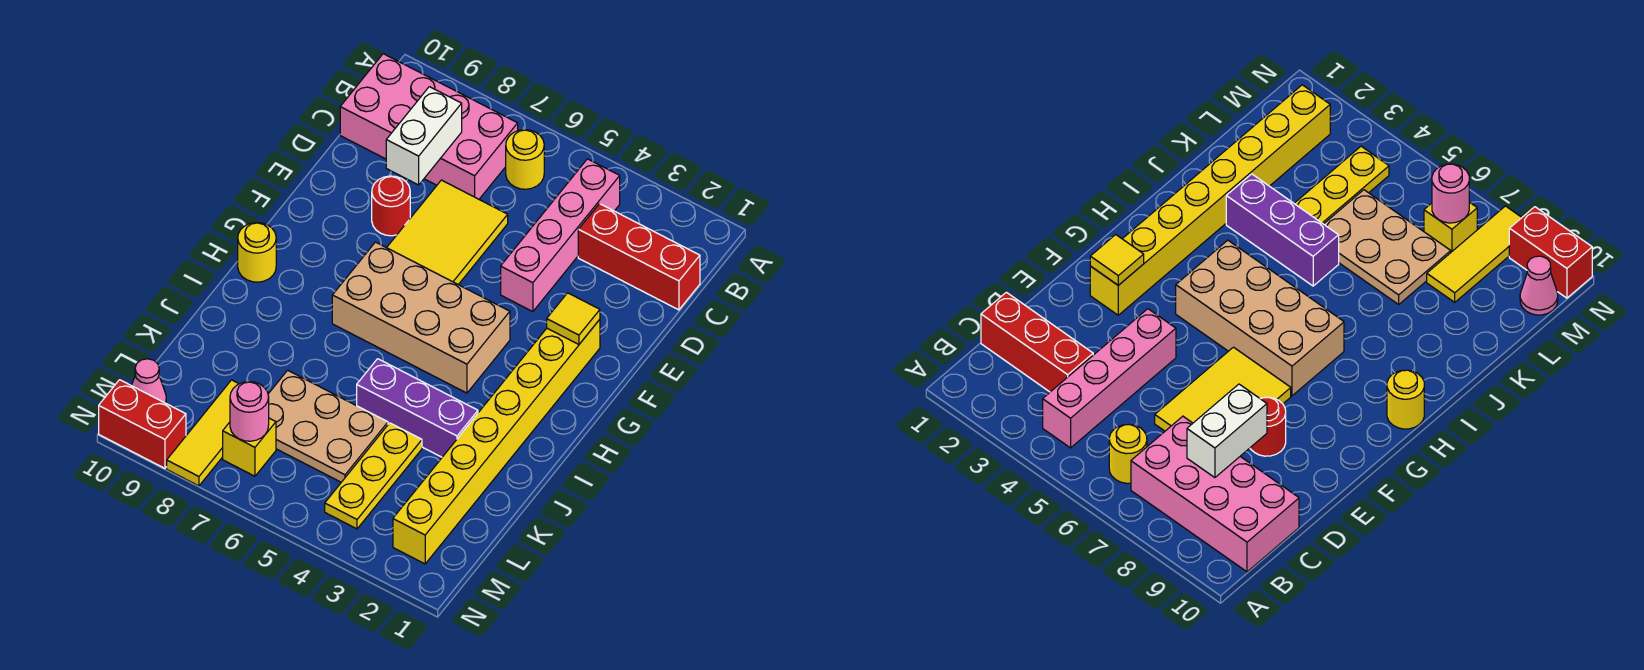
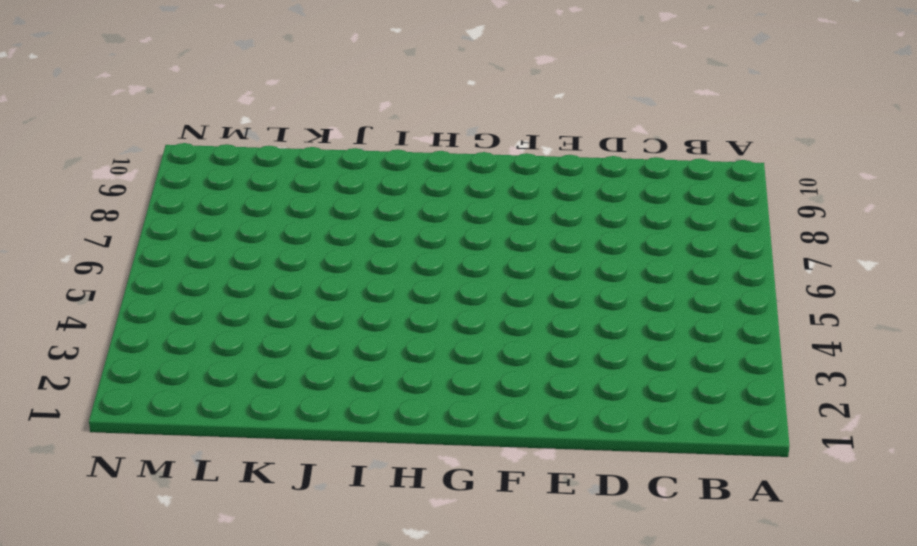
none -> pink brick B4:E4 level 1
none -> yellow round brick B6 level 1
none -> pink brick B7:C10 level 1

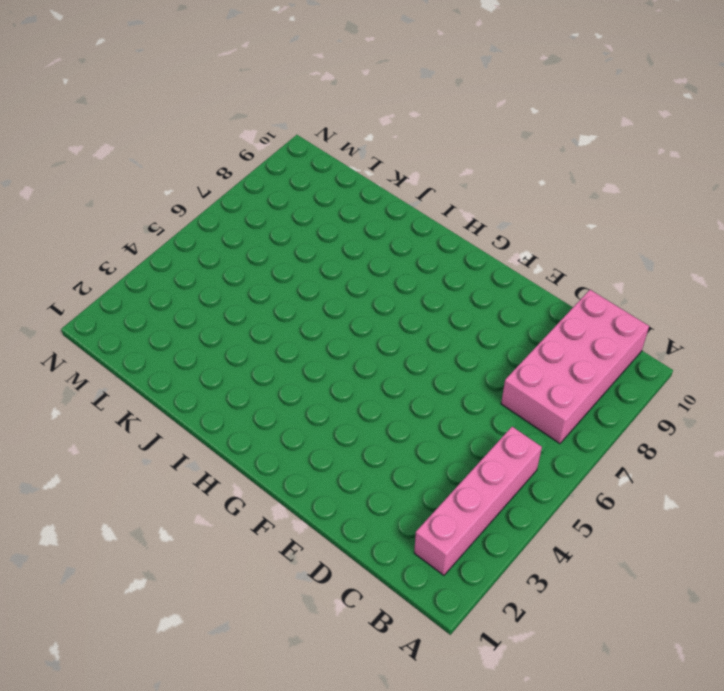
pink brick B2:B5 level 1 -> pink brick B4:E4 level 1
none -> yellow round brick B6 level 1
none -> red brick C1:C3 level 1
none -> yellow tile D6:F7 level 1

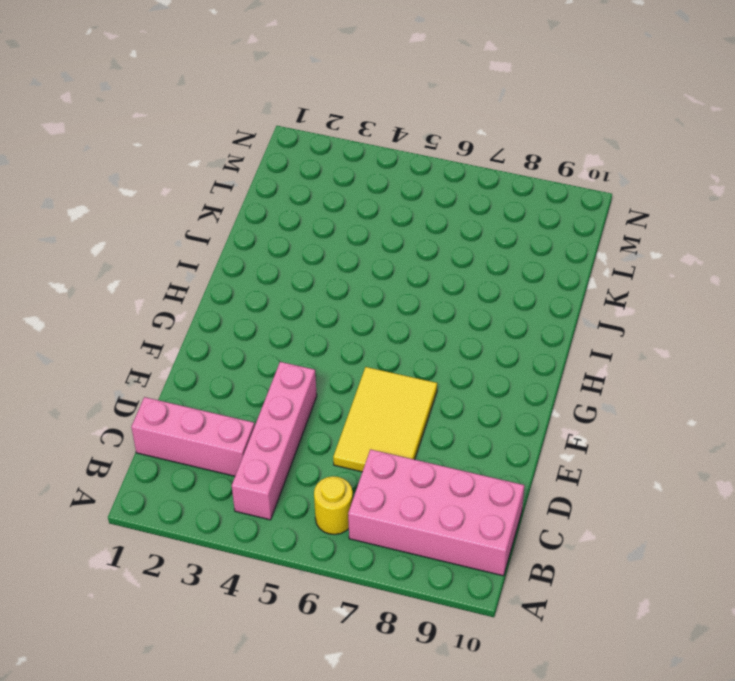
pink brick C1:C3 level 1 -> red brick C1:C3 level 1
none -> red round brick E8 level 1
none -> yellow brick F2:M2 level 1
none -> tan brick G4:H7 level 1

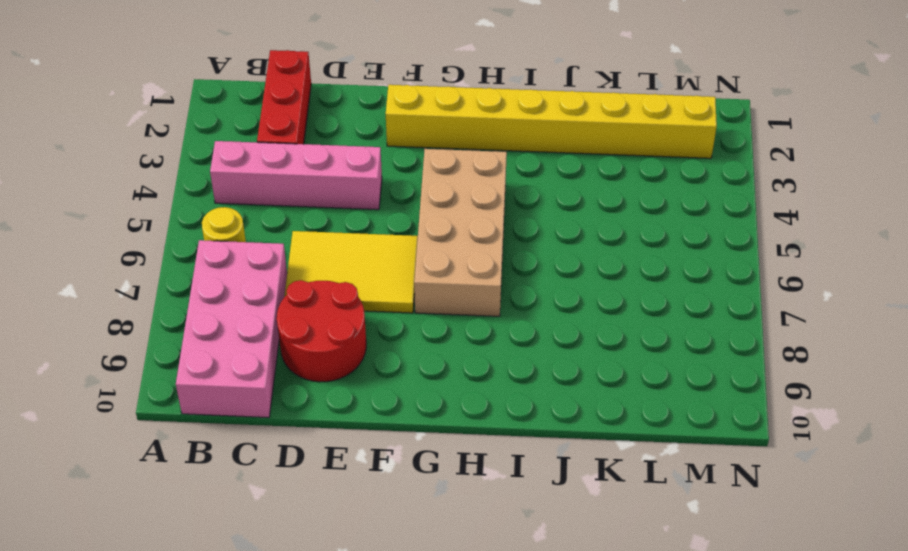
red round brick D8:E9 level 1 -> red round brick E8 level 1
none -> yellow round brick H10 level 1
none -> purple brick J3:J5 level 1
none -> yellow plate K4:M4 level 1

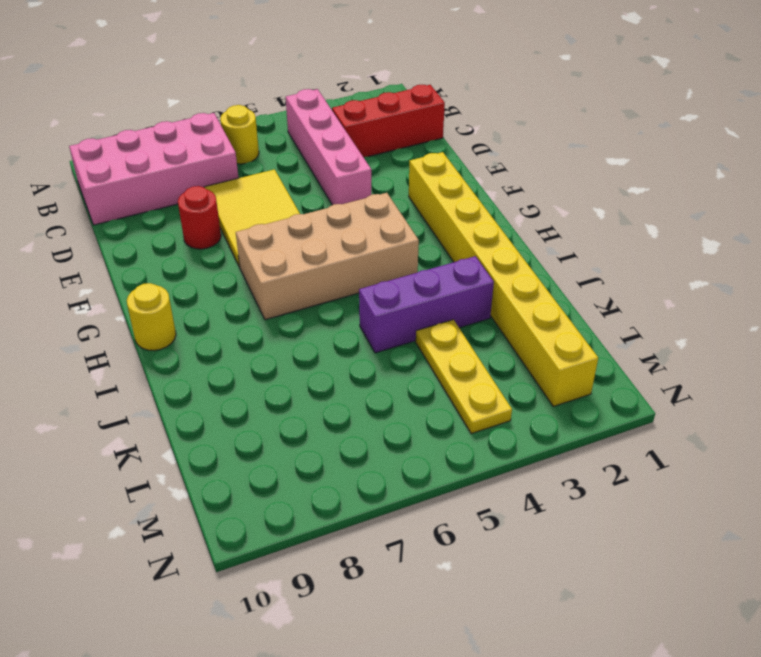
none -> tan plate K5:L7 level 1
none -> yellow tile L8:N8 level 1
none -> yellow brick M7 level 1

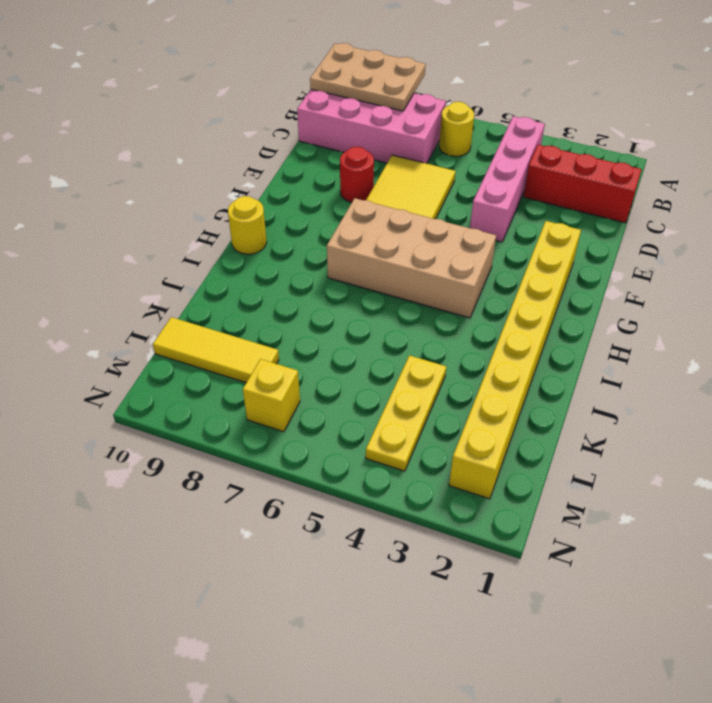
tan plate A8:B10 level 2 -> tan plate K5:L7 level 1
yellow tile L8:L10 level 1 -> yellow tile L8:N8 level 1
none -> purple brick J3:J5 level 1
none -> pink cone M10 level 1
none -> red brick N9:N10 level 1

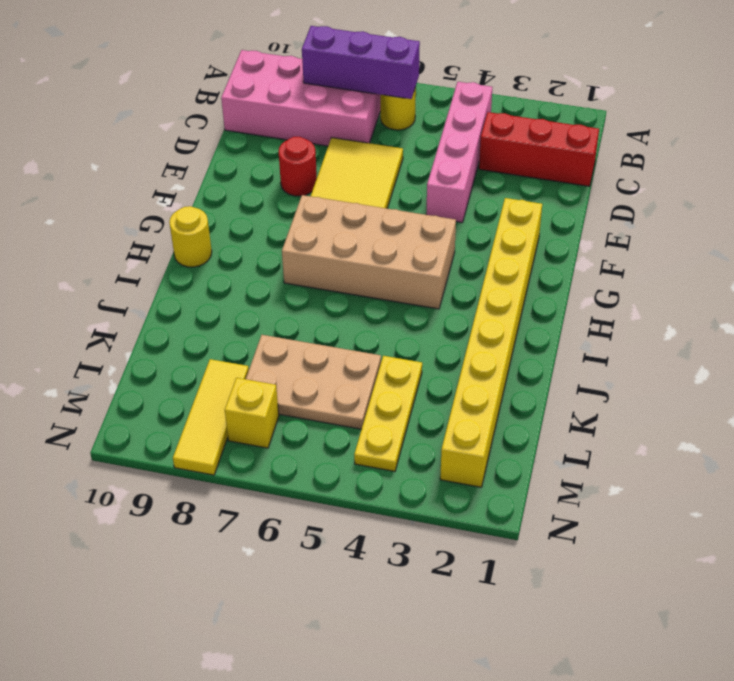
purple brick B6:B8 level 2 -> purple brick J3:J5 level 1
none -> pink cone M10 level 1
none -> red brick N9:N10 level 1
none -> white brick C8:D8 level 2

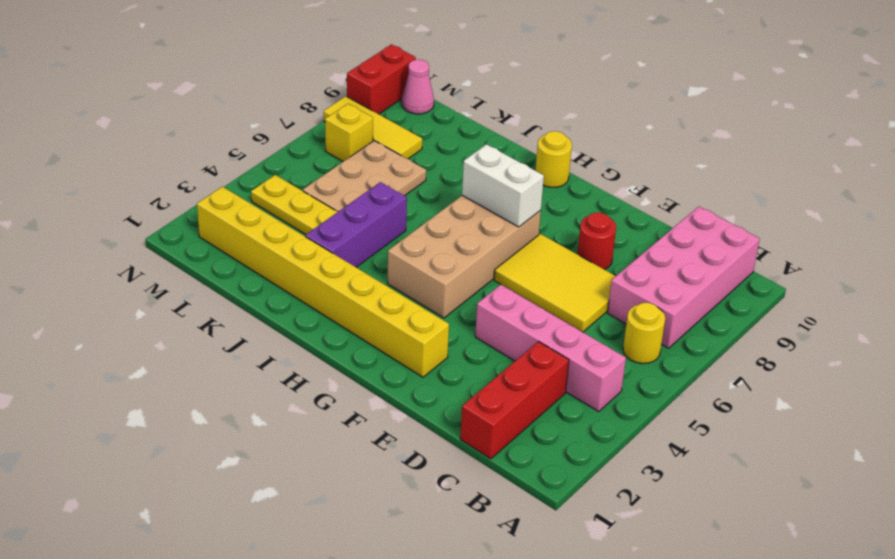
white brick G7:H7 level 2 -> white brick C8:D8 level 2
none -> yellow tile F2 level 2
none -> pink round brick M7 level 2

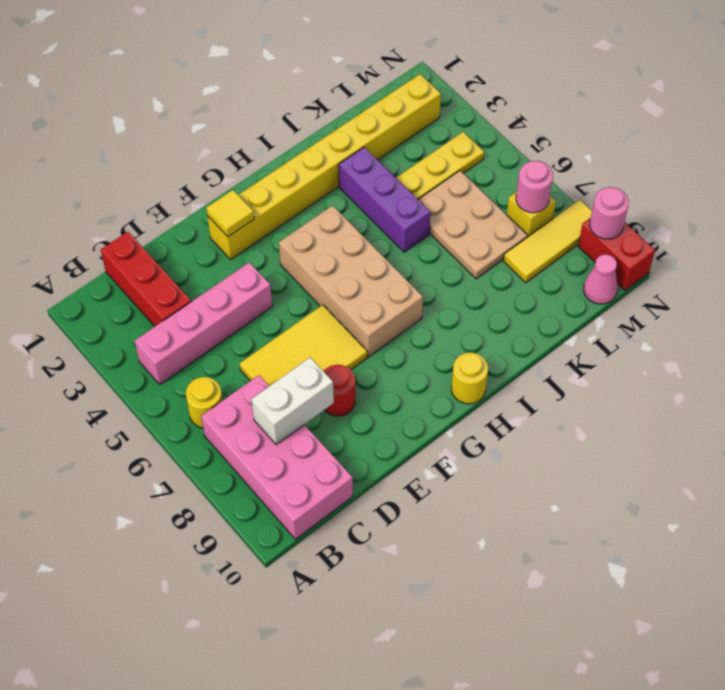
pink round brick N9 level 2 -> none

